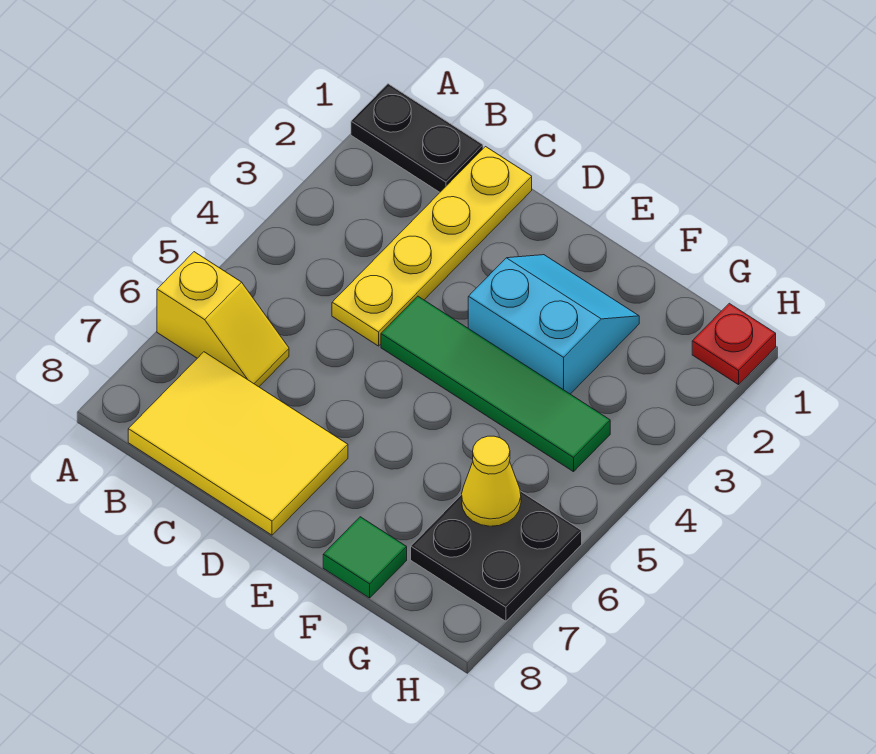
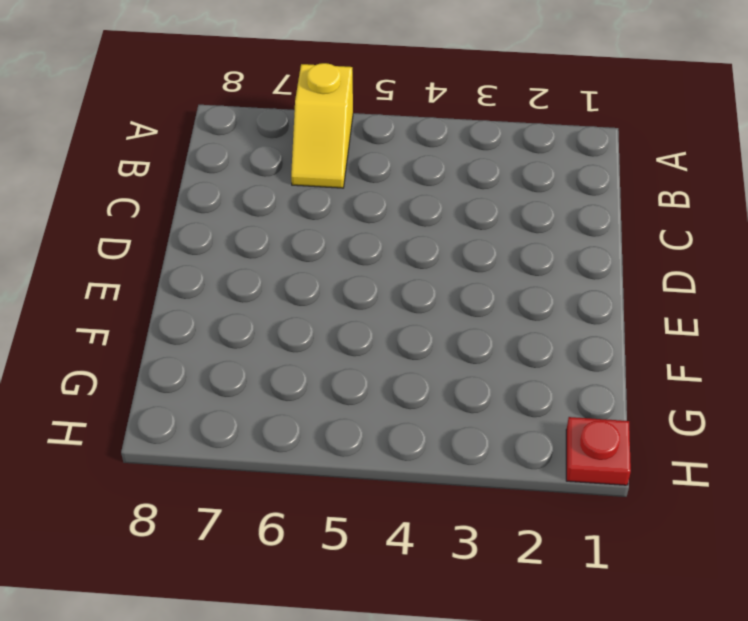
none -> black plate A1:B1 level 1
none -> yellow tile B7:D8 level 1

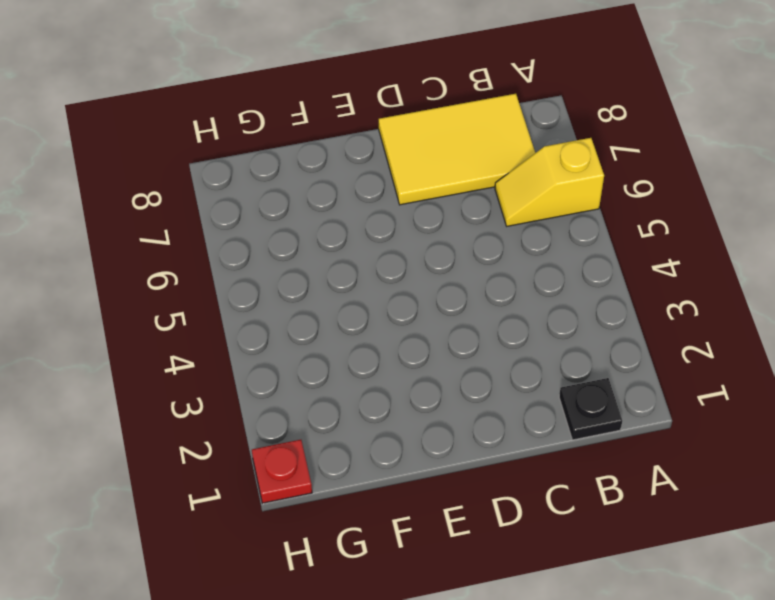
black plate B1 level 1 -> black plate A1:B1 level 1
none -> yellow plate C1:C4 level 1
none -> green tile D4:G4 level 1

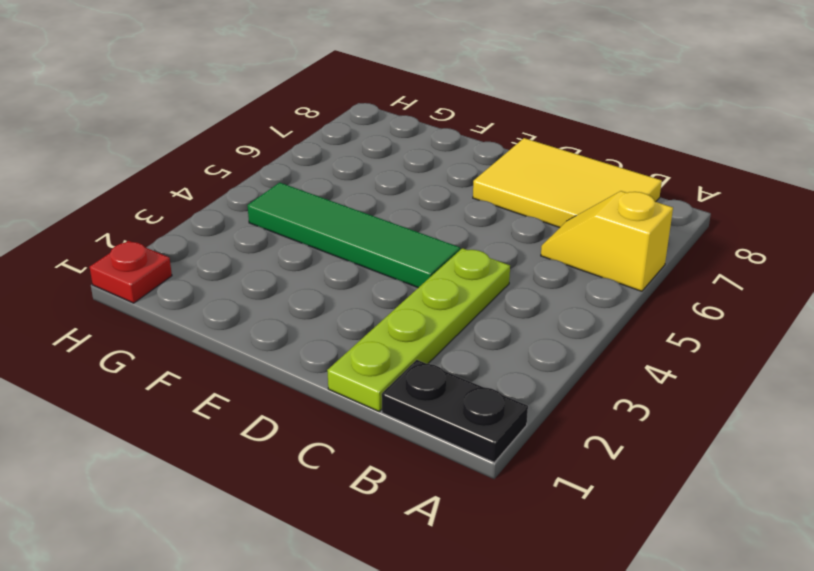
lime plate C1:C4 level 1 -> yellow plate C1:C4 level 1
none -> cyan slope E2:F3 level 1 top 3
none -> green tile F8 level 1

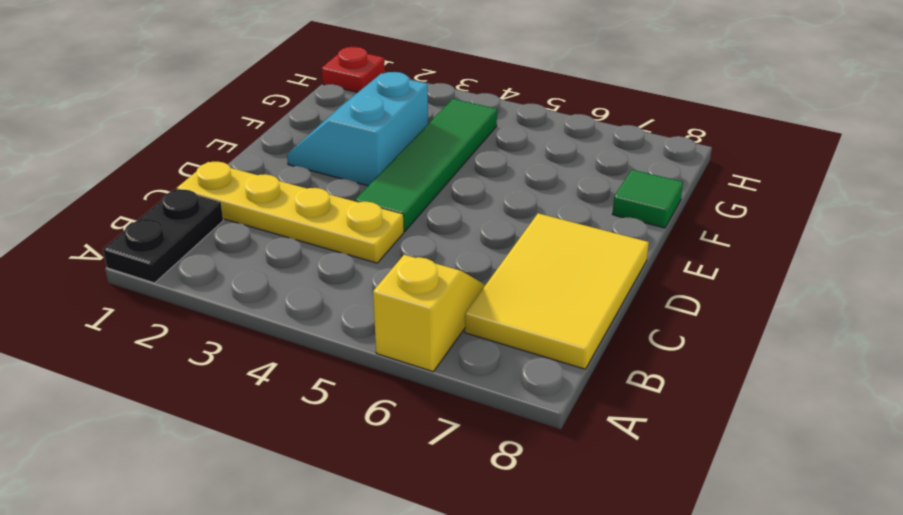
none -> black plate G6:H7 level 1
none -> yellow cone G6 level 2

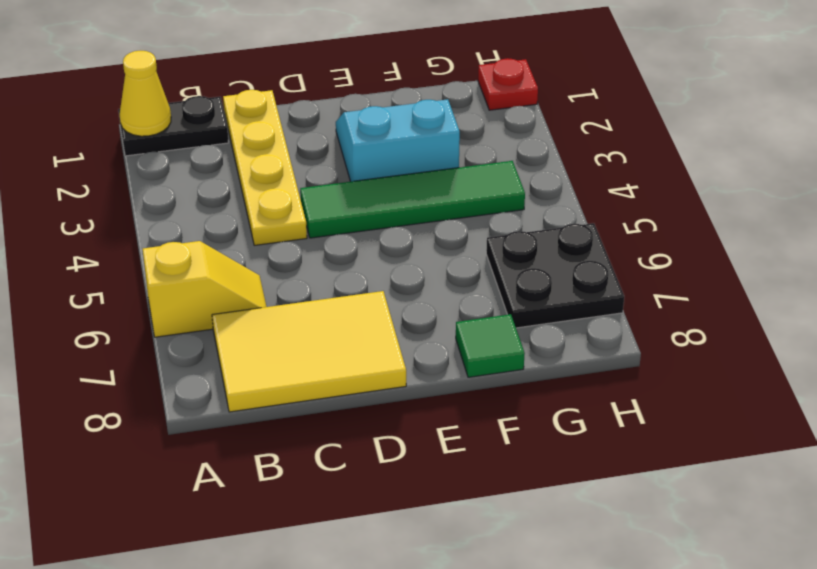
yellow cone A1 level 2 -> yellow cone G6 level 2

